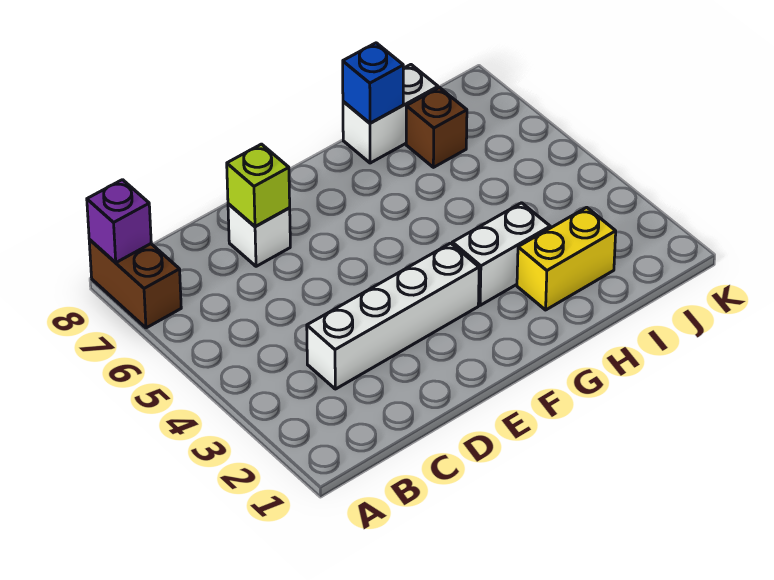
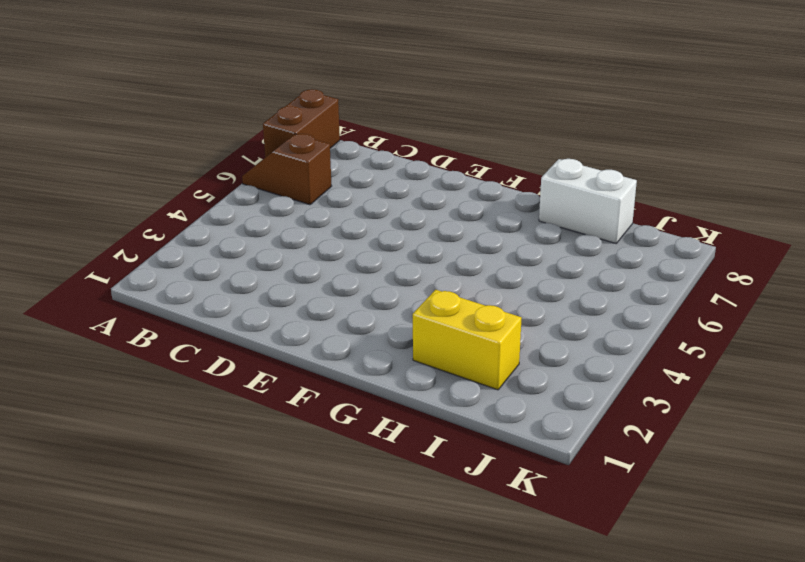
brown slope A6:B6 level 1 top B -> none
none -> white brick C3:F3 level 1
none -> white brick D7 level 1

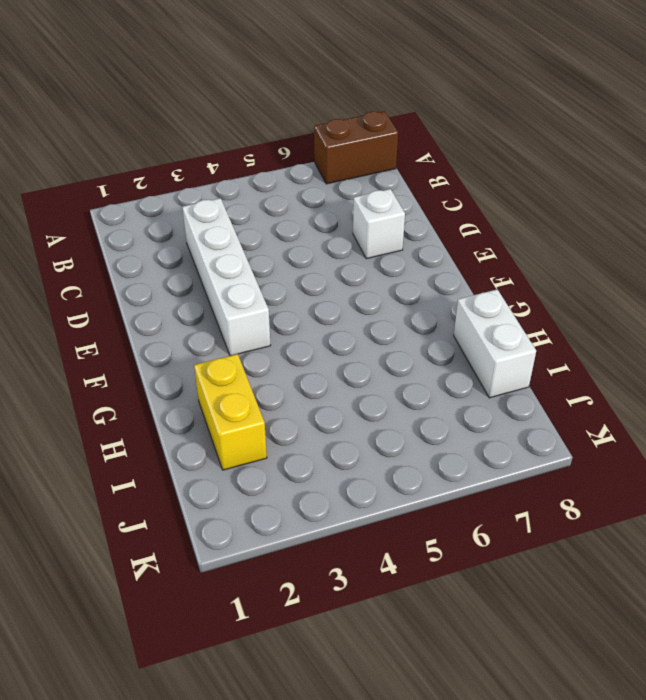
none -> white brick G3:H3 level 1
none -> brown brick I7 level 1

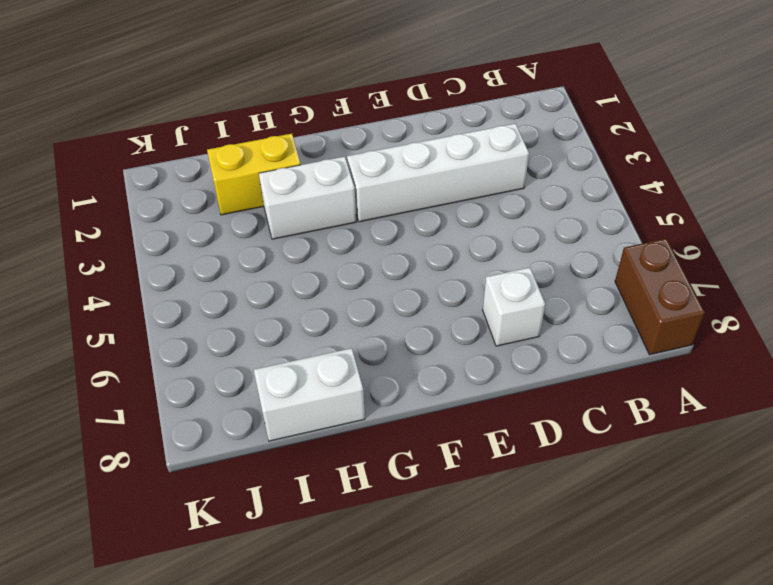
none -> brown brick I7 level 1
none -> purple brick A8 level 2

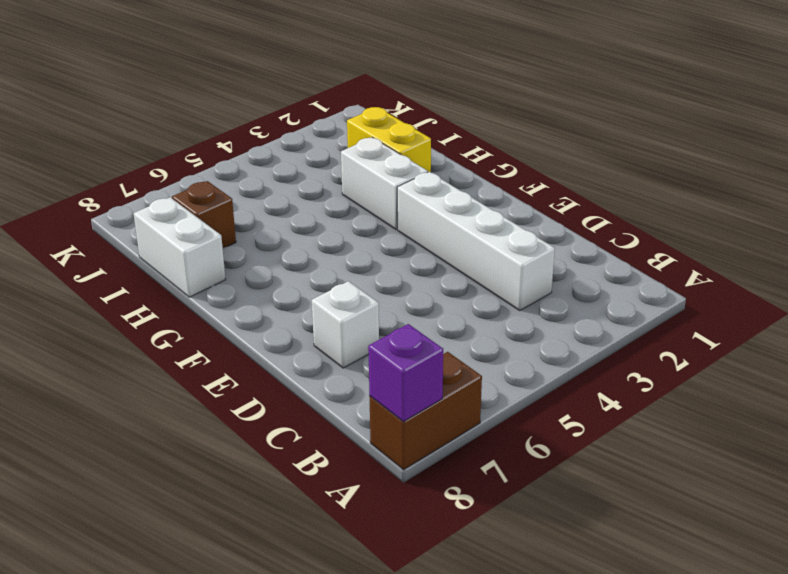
none -> lime brick D7 level 2
none -> blue brick H8 level 2

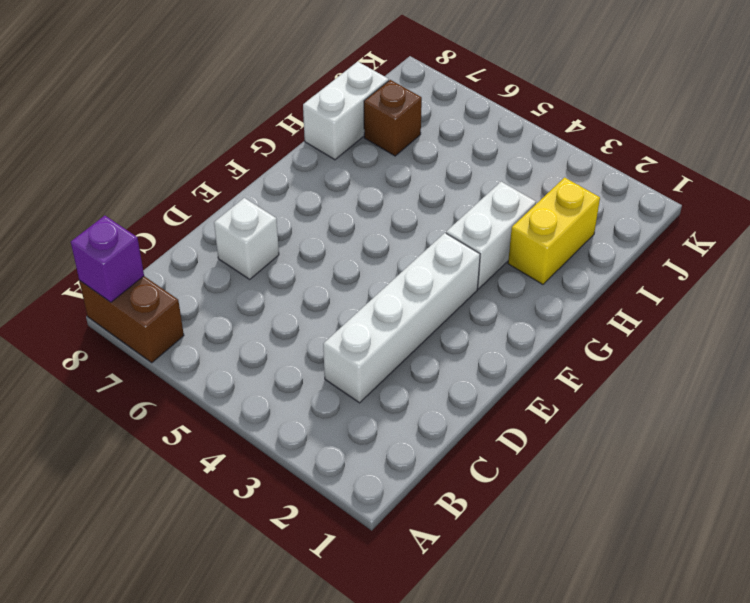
none -> lime brick D7 level 2
none -> blue brick H8 level 2

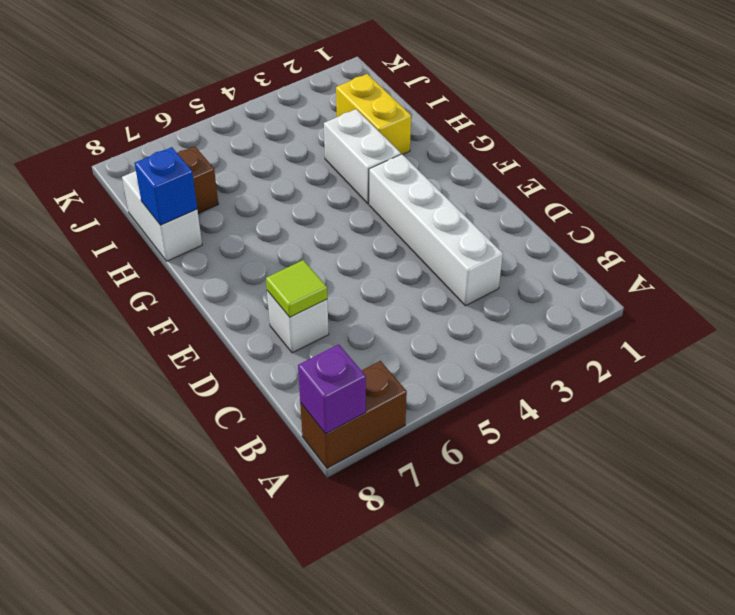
lime tile D7 level 2 -> lime brick D7 level 2

